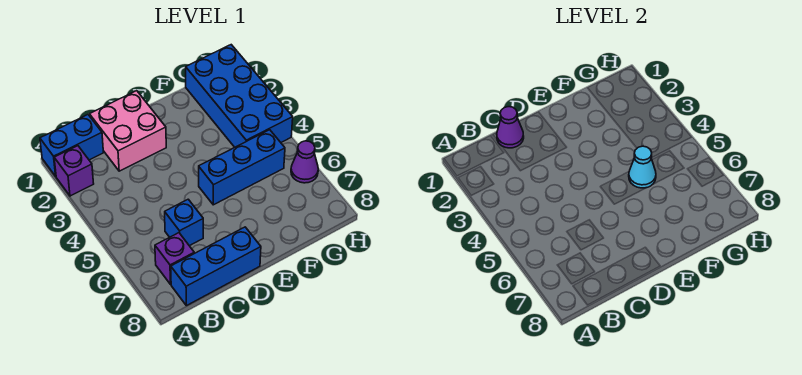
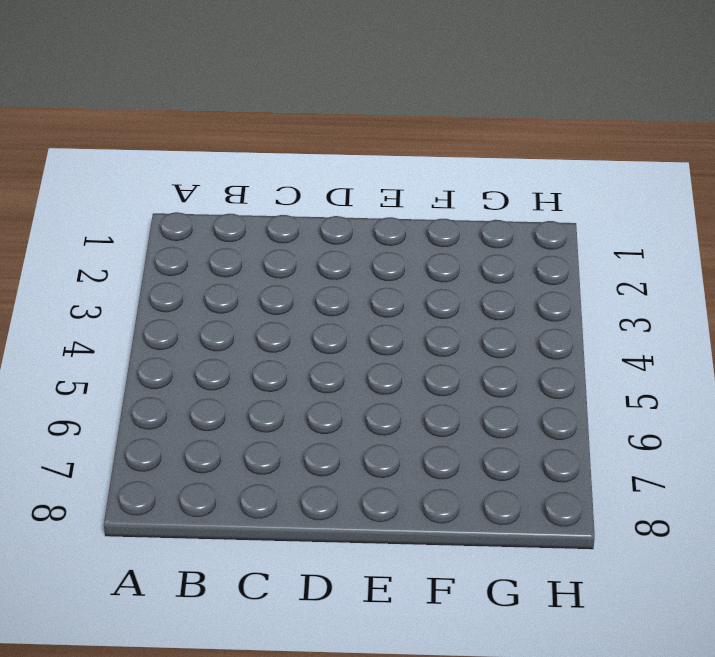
none -> blue brick A1:B1 level 1
none -> purple brick A2 level 1

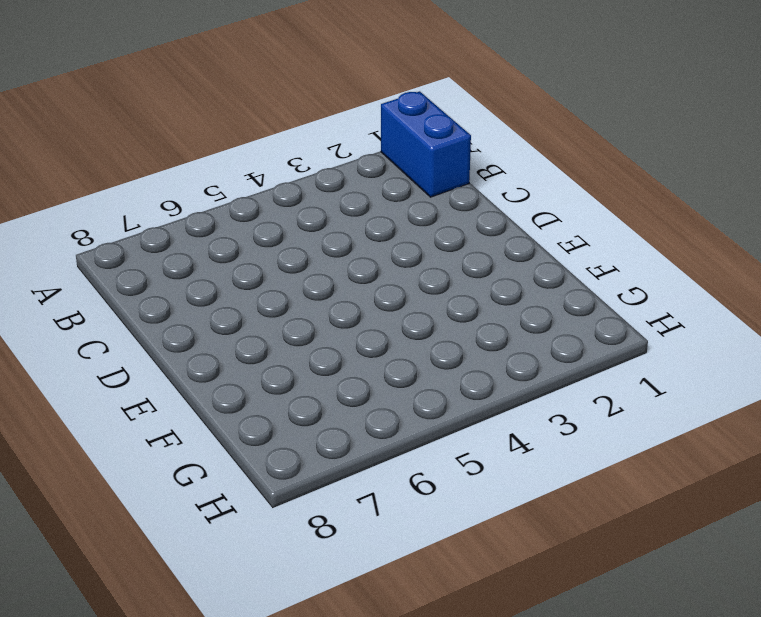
none -> purple brick A2 level 1
none -> purple brick B7 level 1

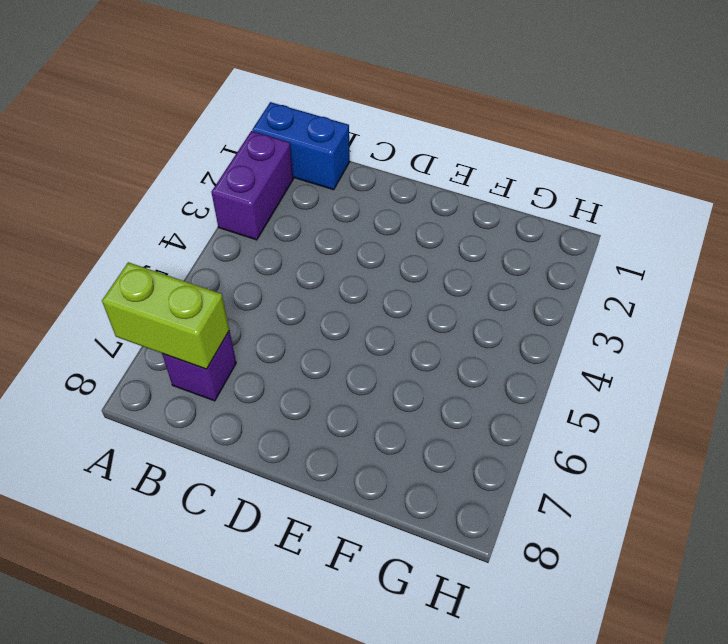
purple brick A2:A3 level 1 -> purple brick A2 level 1
lime brick A7:B7 level 2 -> none
none -> blue brick B8:D8 level 1
none -> pink brick C1:D2 level 1

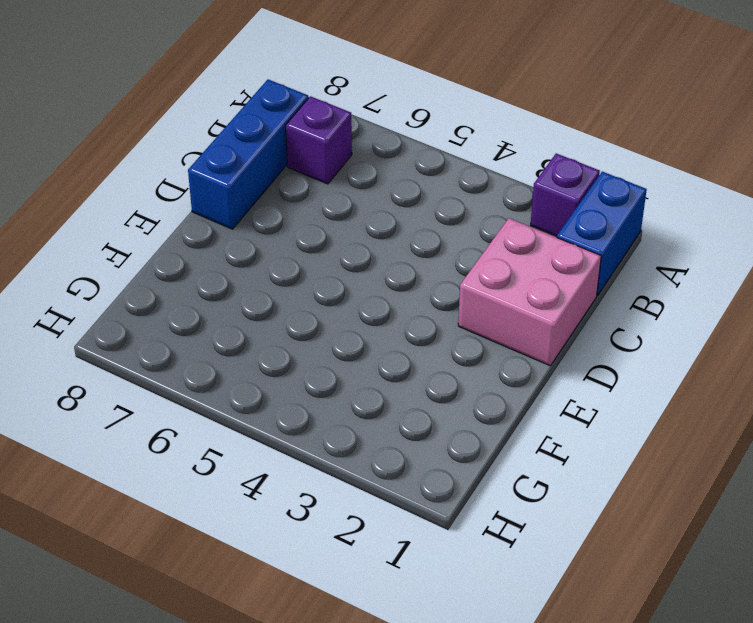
none -> blue brick C6 level 1
none -> blue brick E5:G5 level 1

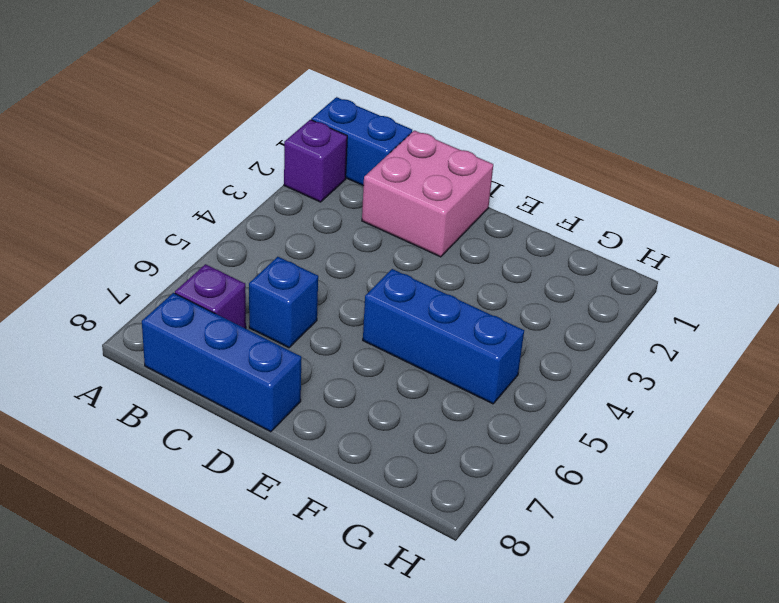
none -> blue brick G1:H4 level 1
none -> purple cone H6 level 1

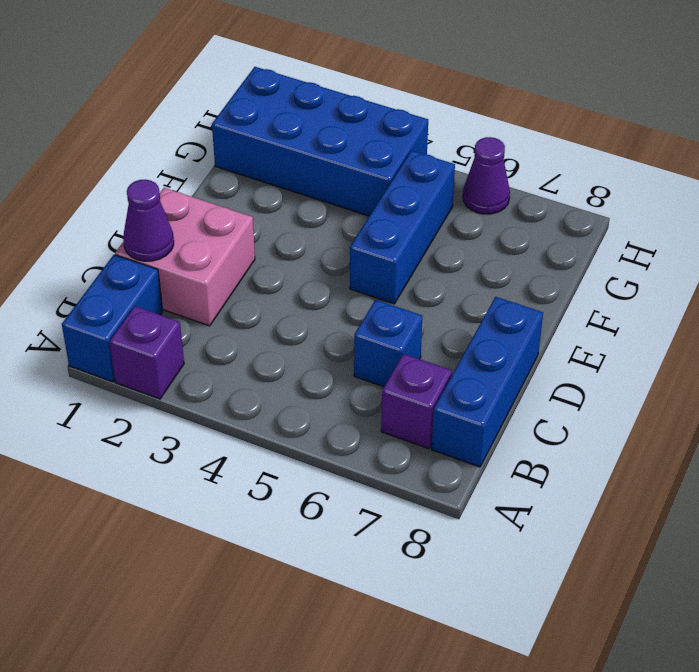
none -> cyan cone F5 level 2

